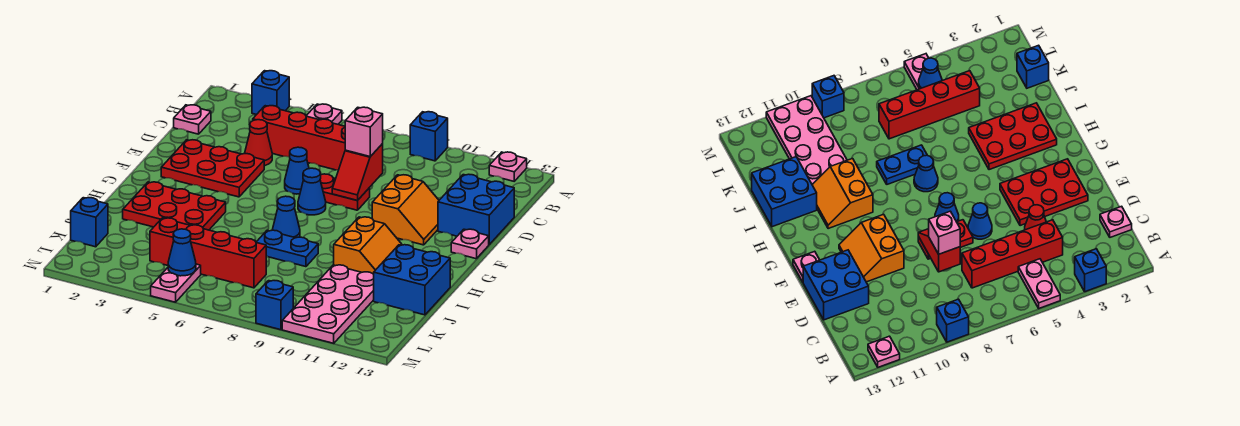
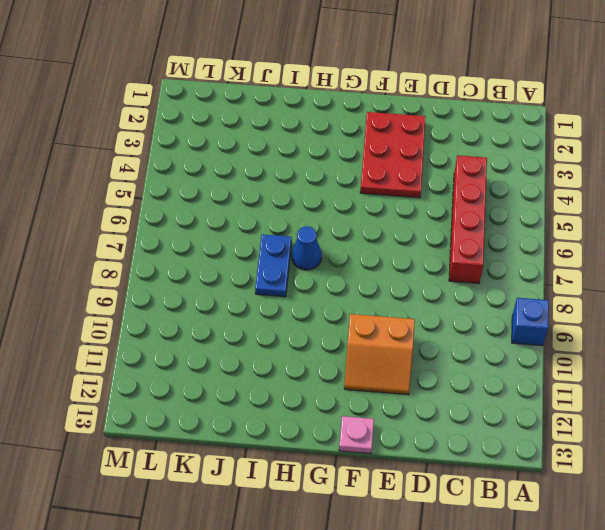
none -> blue brick A3 level 1
none -> pink plate A5:B5 level 1
none -> pink plate A12 level 1

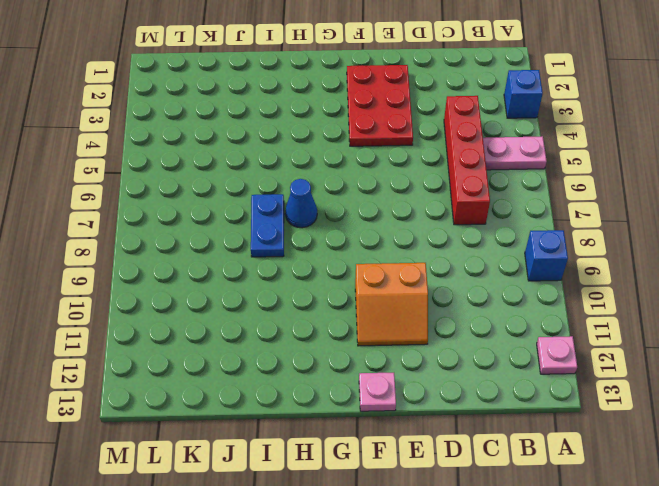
none -> pink plate C1 level 1
none -> red cone D4 level 1
none -> blue brick D12:E13 level 1

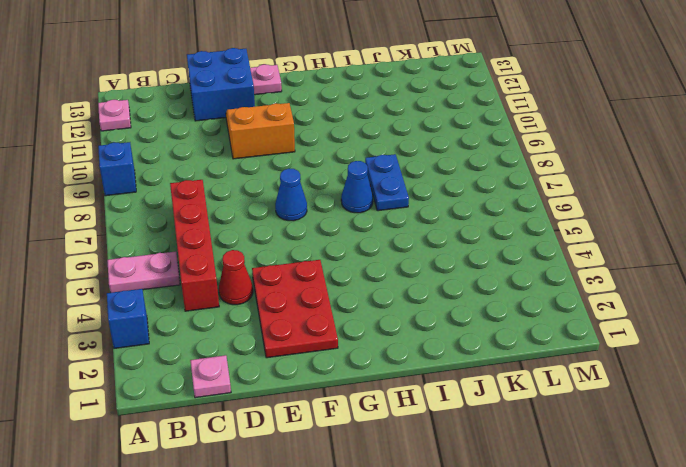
none -> blue cone E6 level 1
none -> red plate E7:E8 level 1
none -> red plate H2:I4 level 1

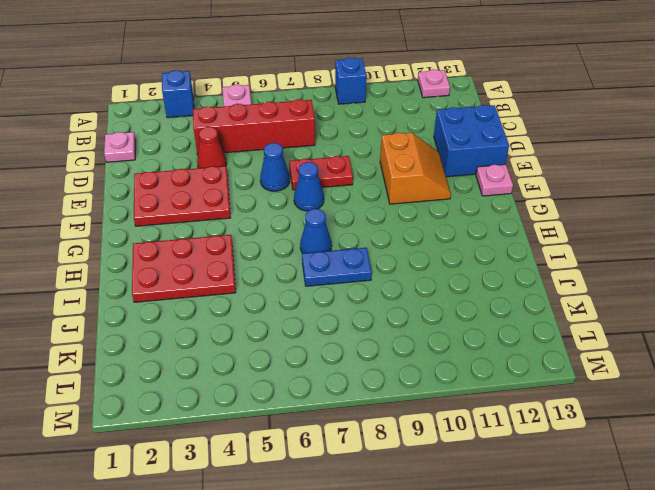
none -> orange slope H10:I11 level 1 top 10
none -> blue brick I12:J13 level 1
none -> pink plate J10:M11 level 1

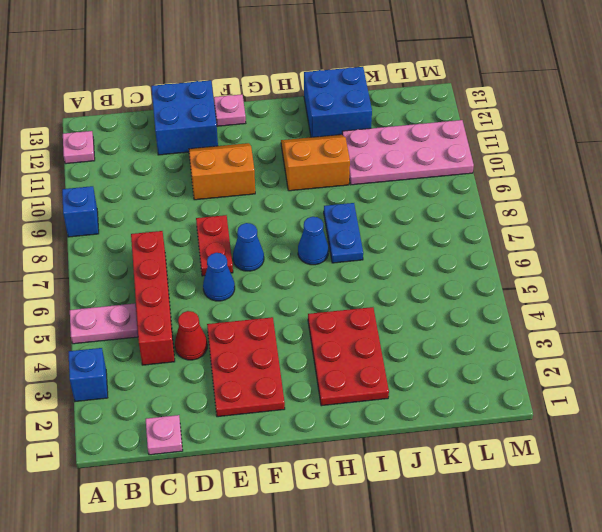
none -> blue brick K1 level 1
none -> red brick K4:K7 level 1
none -> pink plate L5:M5 level 1

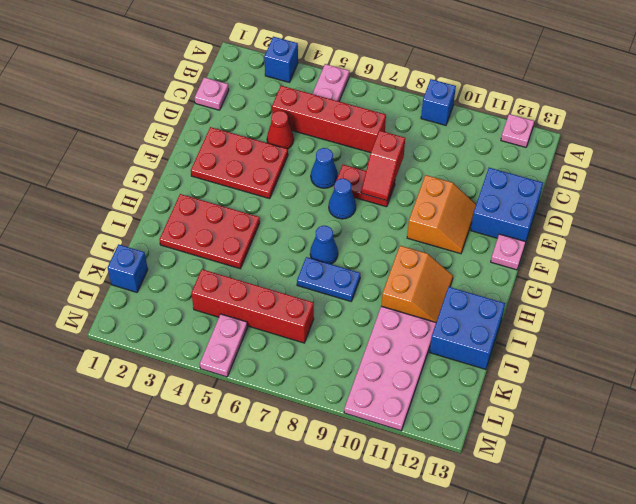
none -> blue brick M9 level 1
none -> blue cone L5 level 2
none -> pink brick D8 level 3

